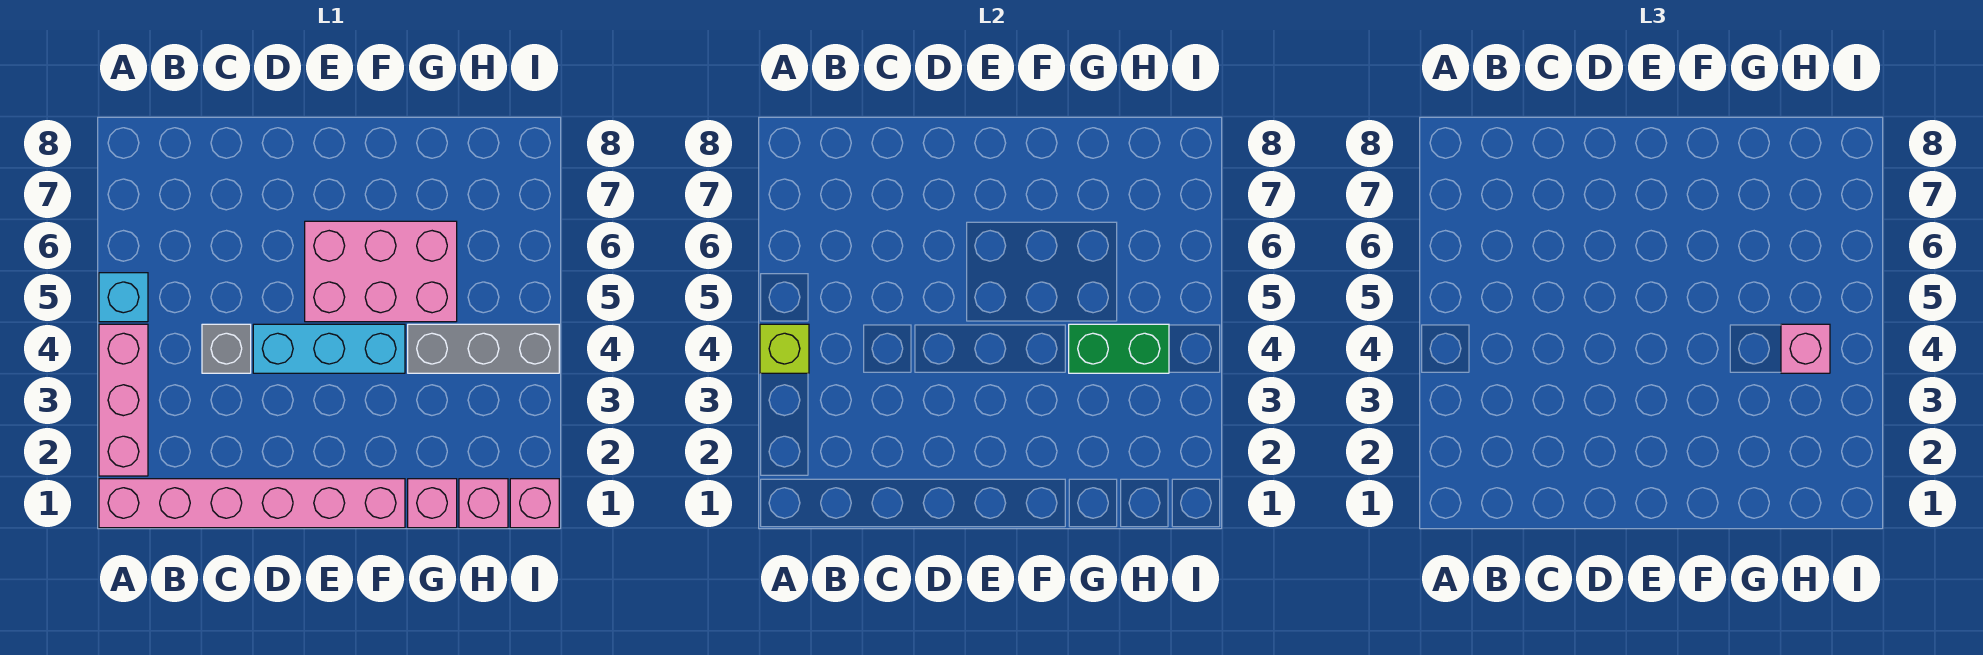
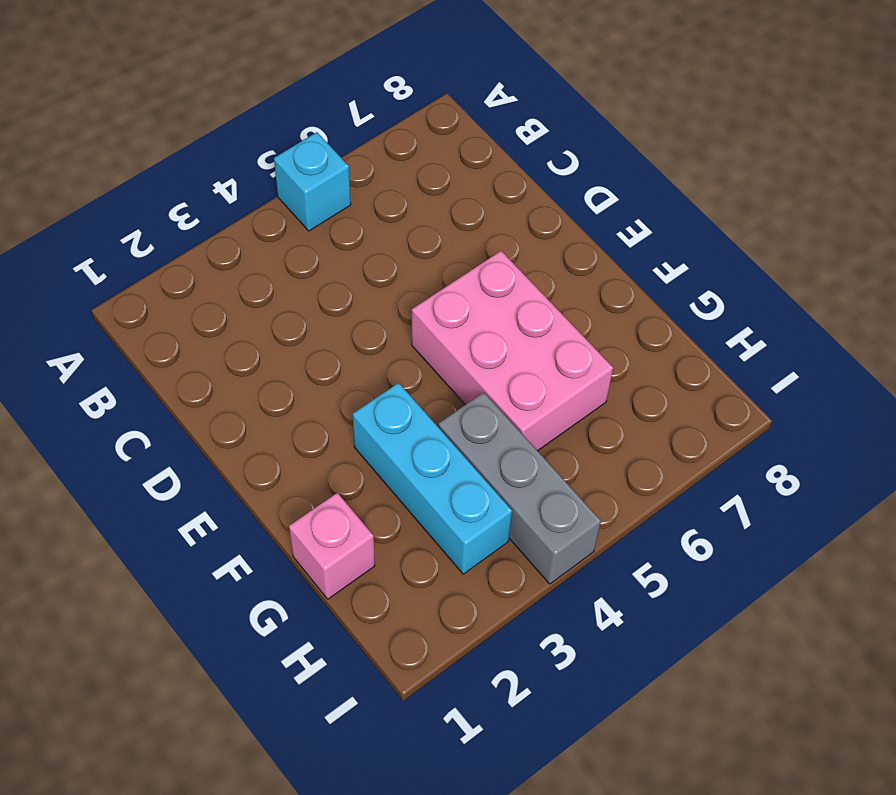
cyan brick F3:H3 level 1 -> cyan brick D4:F4 level 1
none -> pink brick A1:F1 level 1
none -> pink brick A2:A4 level 1
none -> grey brick C4 level 1

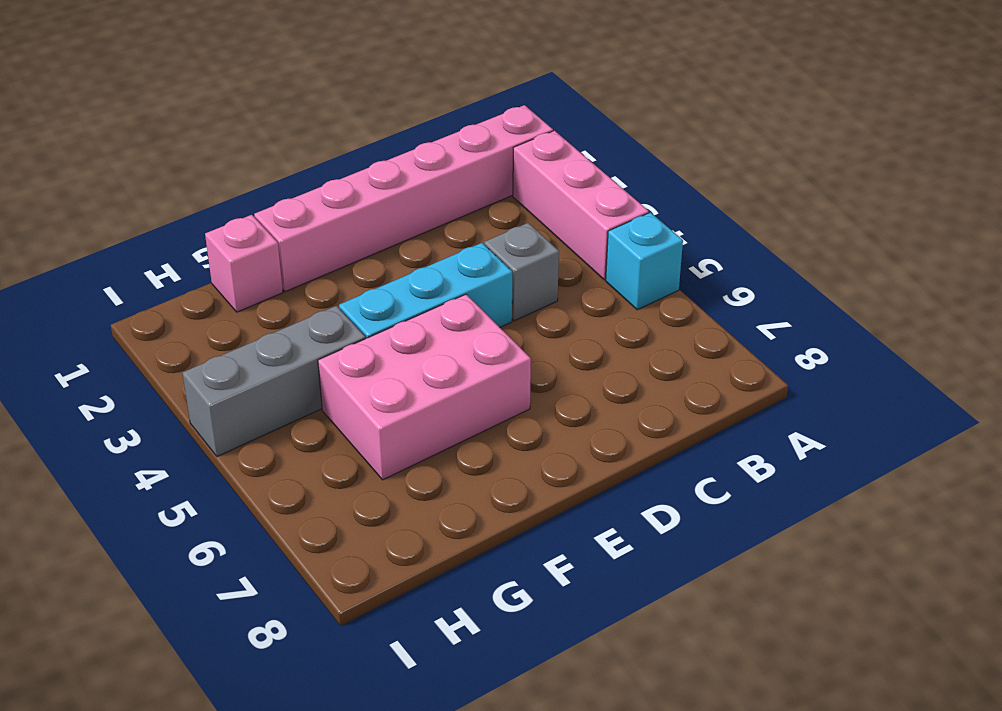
none -> pink brick H1 level 1
none -> pink brick I1 level 1
none -> lime brick A4 level 2

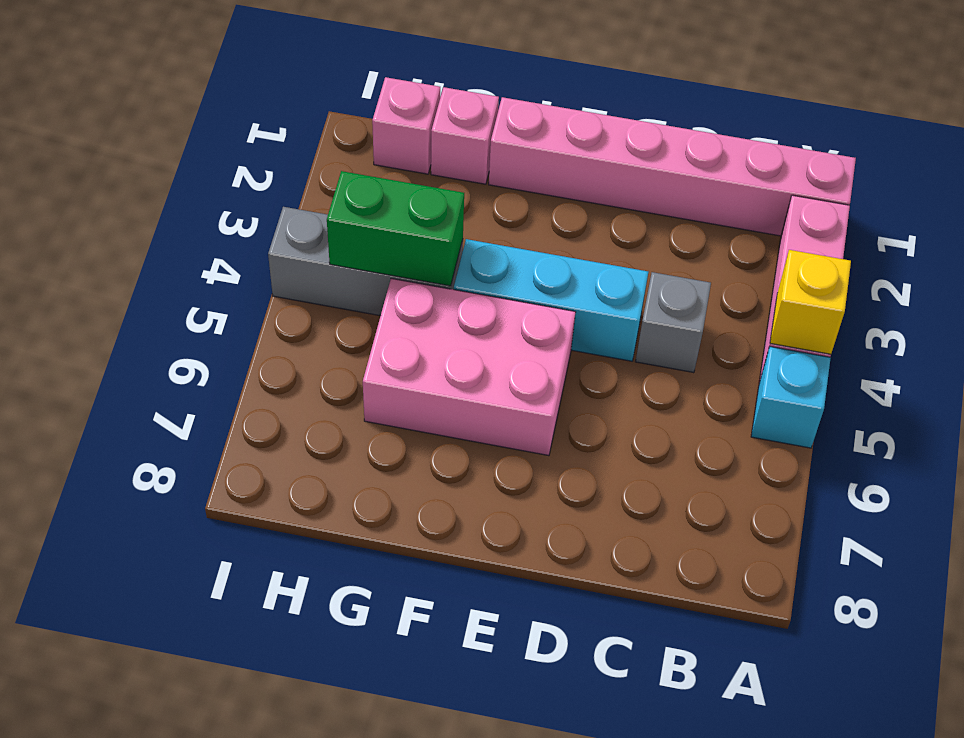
yellow brick A4 level 2 -> lime brick A4 level 2
none -> pink brick I1 level 1
none -> pink brick H4 level 3

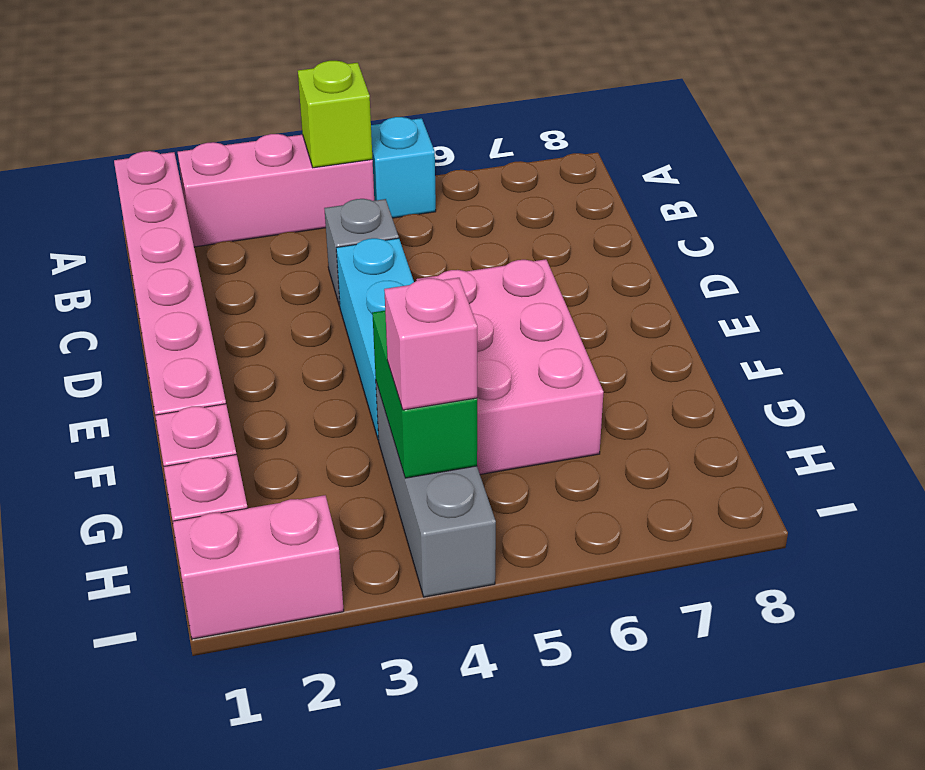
pink brick I1:I2 level 1 -> pink brick I1 level 1

